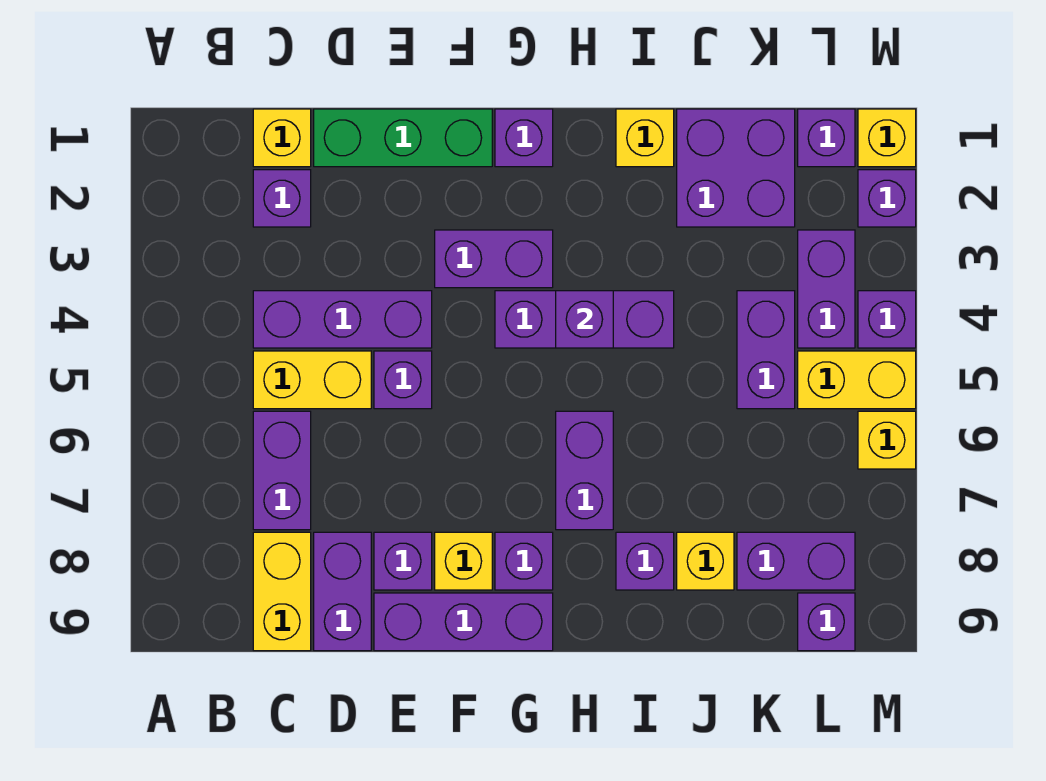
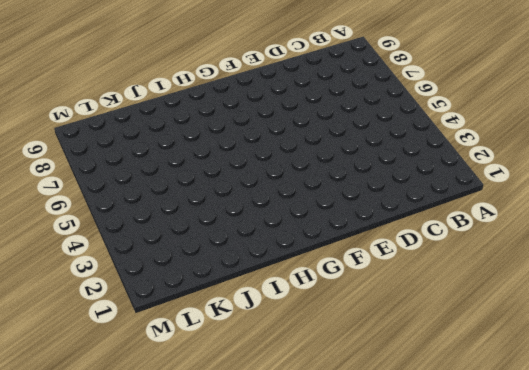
none -> yellow brick C1 level 1
none -> purple brick C2 level 1
none -> purple brick C4:E4 level 1
none -> yellow brick C5:D5 level 1

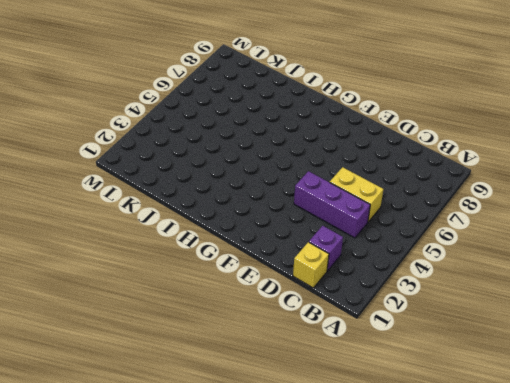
none -> purple brick C6:C7 level 1
none -> yellow brick C8:C9 level 1
none -> green brick D1:F1 level 1
none -> purple brick D8:D9 level 1

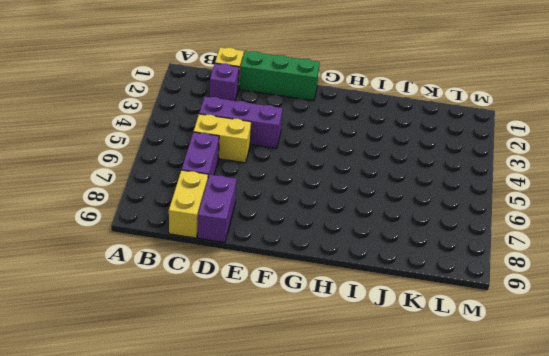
none -> purple brick E5 level 1
none -> purple brick E8 level 1
none -> purple brick E9:G9 level 1
none -> purple brick F3:G3 level 1

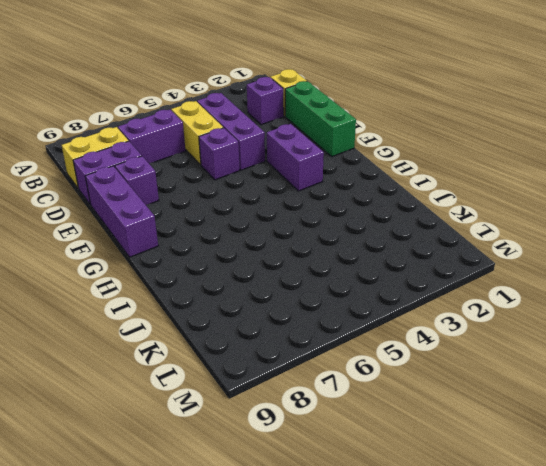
none -> yellow brick F8 level 1
none -> purple brick G1 level 1
none -> purple brick G4:I4 level 1
none -> purple brick G8 level 1

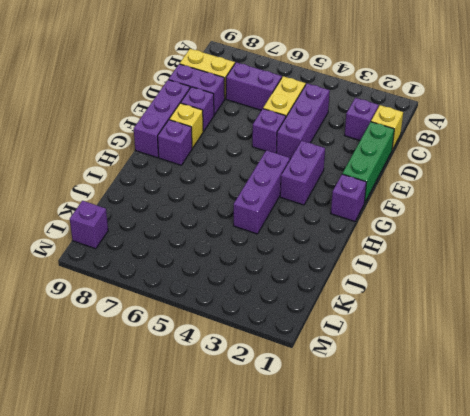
none -> purple brick H6:H7 level 1
none -> yellow brick I1 level 1
none -> purple brick I8 level 1
none -> purple brick J1:K2 level 1

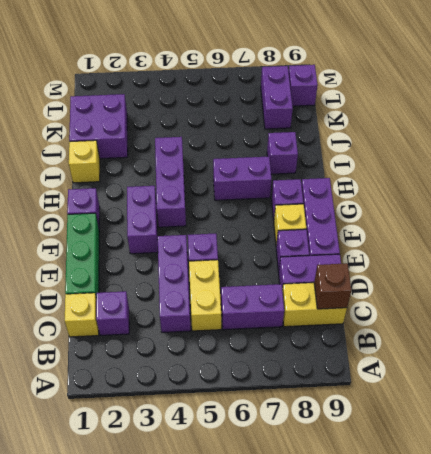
brown brick C9 level 2 -> none
none -> yellow brick J8 level 1
none -> purple brick K4:K5 level 1
none -> purple brick L1 level 1
none -> purple brick L3:L4 level 1

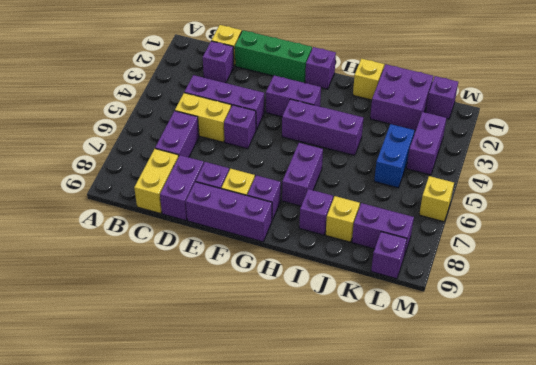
blue brick K4:K5 level 1 -> purple brick K4:K5 level 1
none -> yellow brick L5:M5 level 1
none -> yellow brick M1 level 1
none -> purple brick M2 level 1
none -> purple brick M4 level 1

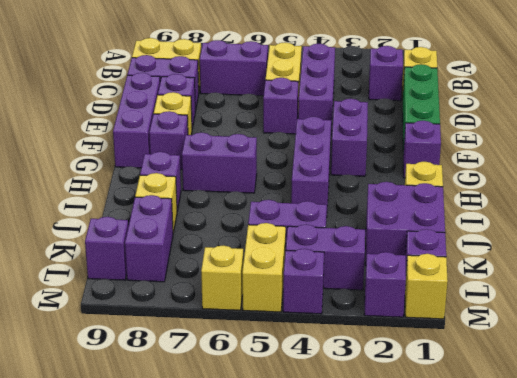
none -> purple brick H4 level 2

